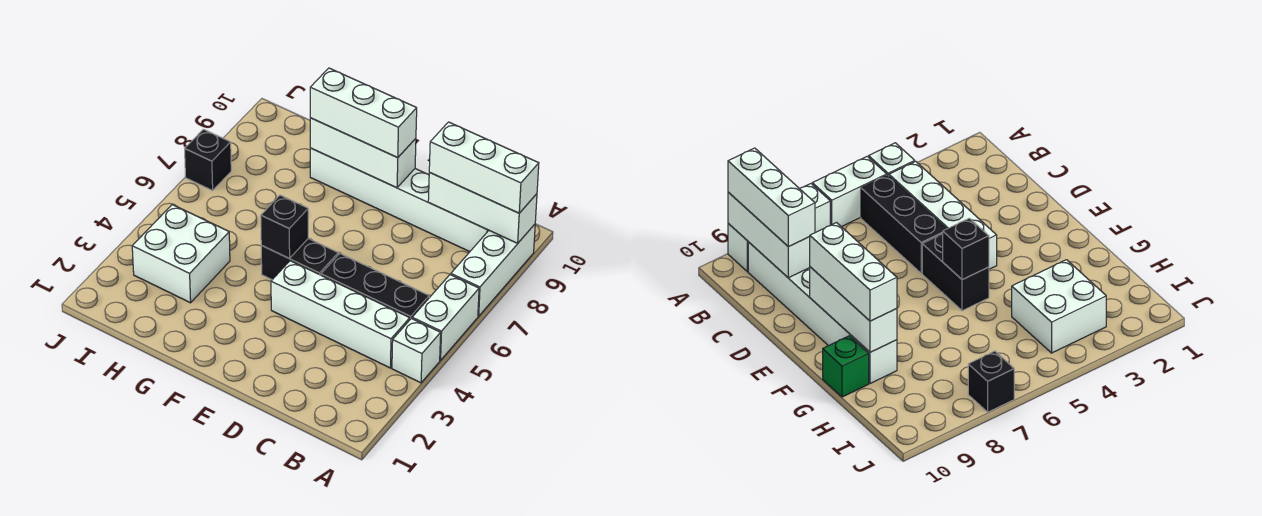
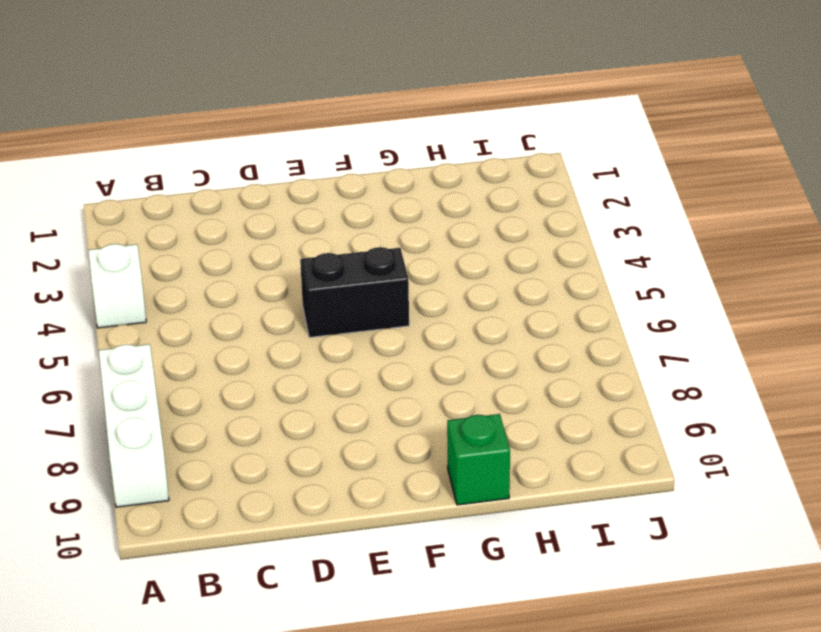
none -> white brick A5:A6 level 1
none -> white brick B4:E4 level 1
none -> black brick B5:D5 level 1

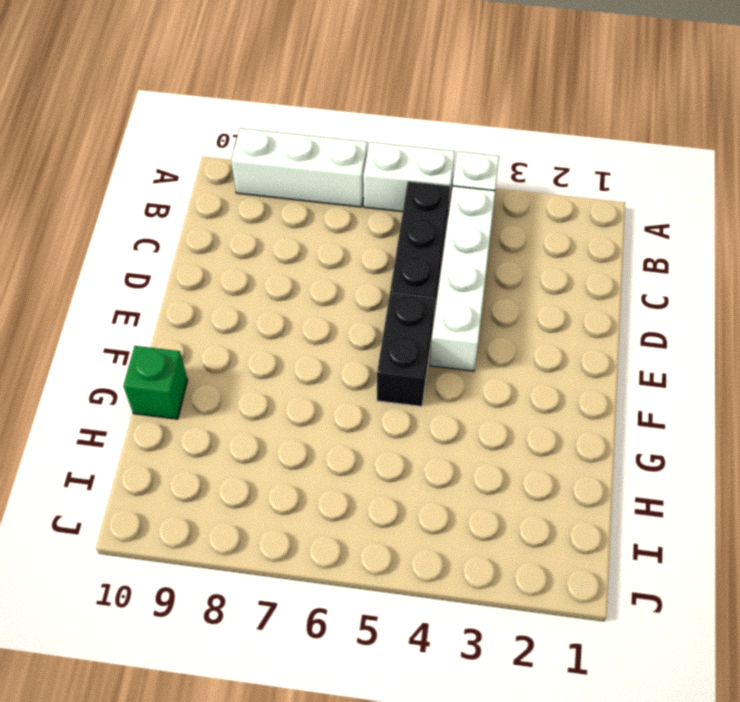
none -> white brick B9:G9 level 1
none -> white brick H3:I4 level 1
none -> black brick J7 level 1

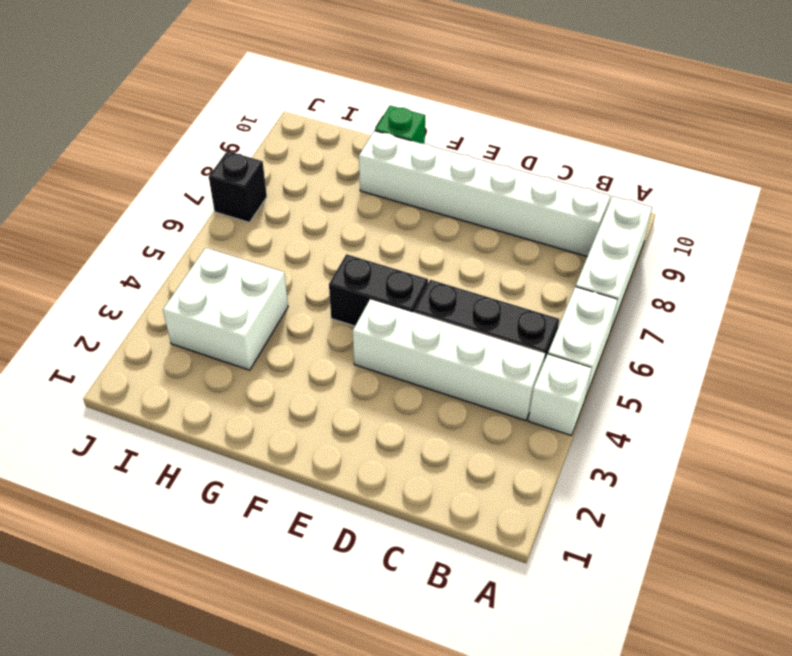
none -> white brick A9:C9 level 2
none -> white brick E9:G9 level 2
none -> black brick F5 level 2

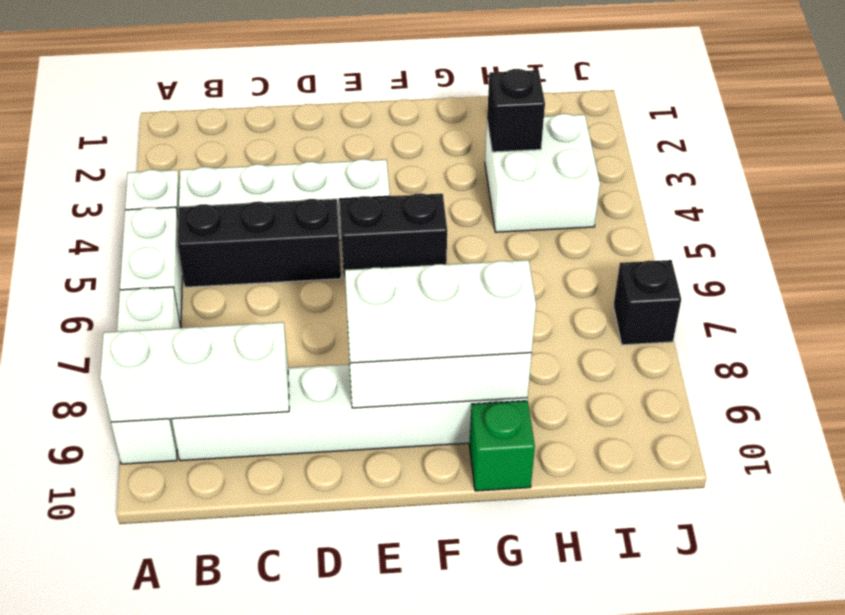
black brick H3 level 2 -> black brick F5 level 2
none -> white brick A9:C9 level 3

